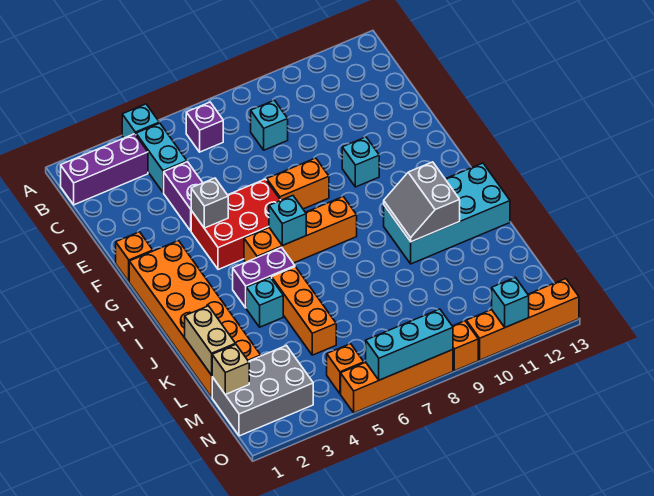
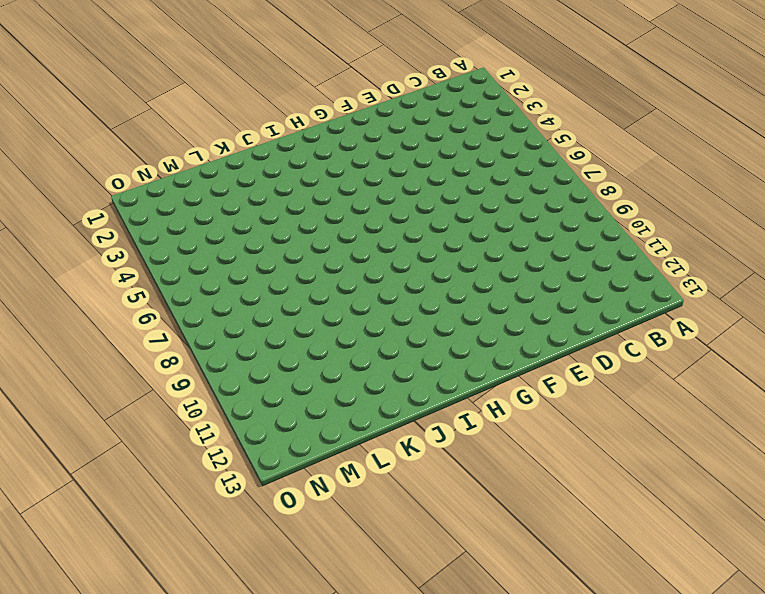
none -> cyan brick A4 level 1
none -> purple brick B1:B3 level 1
none -> cyan brick B4:C4 level 1

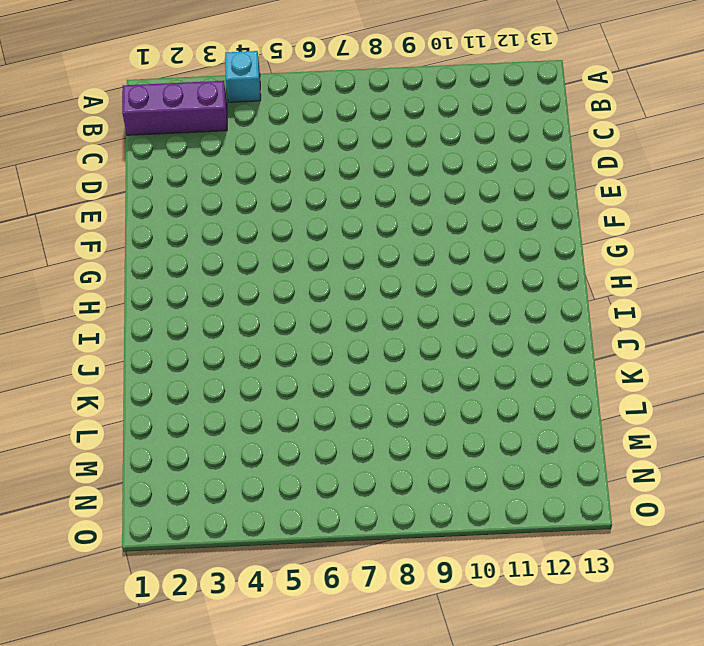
none -> cyan brick B4:C4 level 1
none -> purple brick B6 level 1
none -> cyan brick C8 level 1

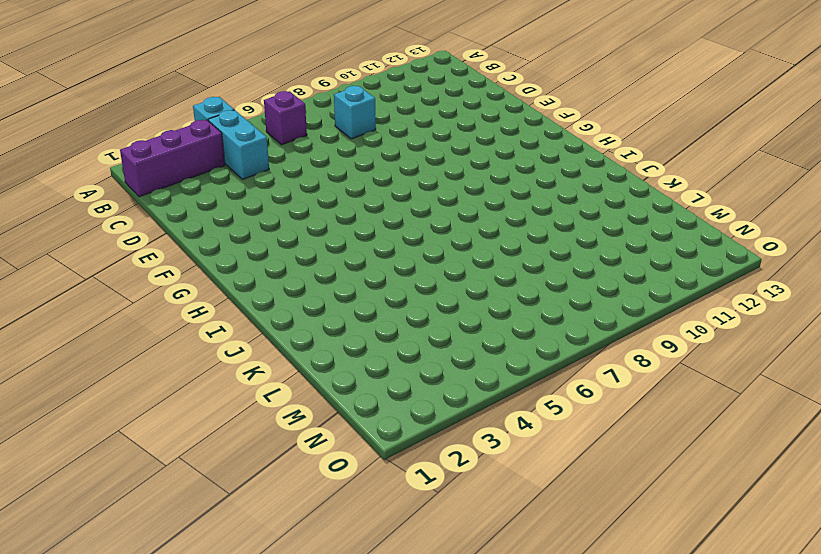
none -> purple brick D4:E4 level 1
none -> orange brick F1 level 1
none -> red brick F4:G6 level 1

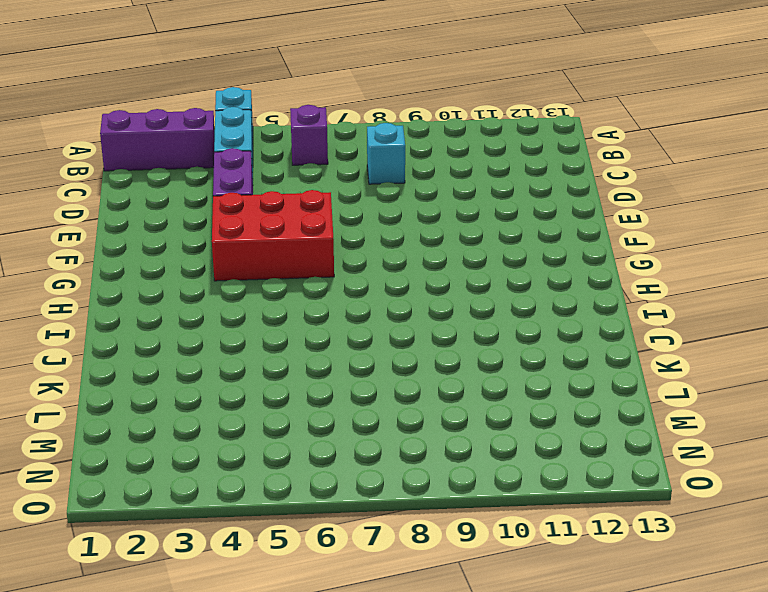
none -> orange brick F1 level 1
none -> orange brick F7:F8 level 1
none -> cyan brick F10 level 1

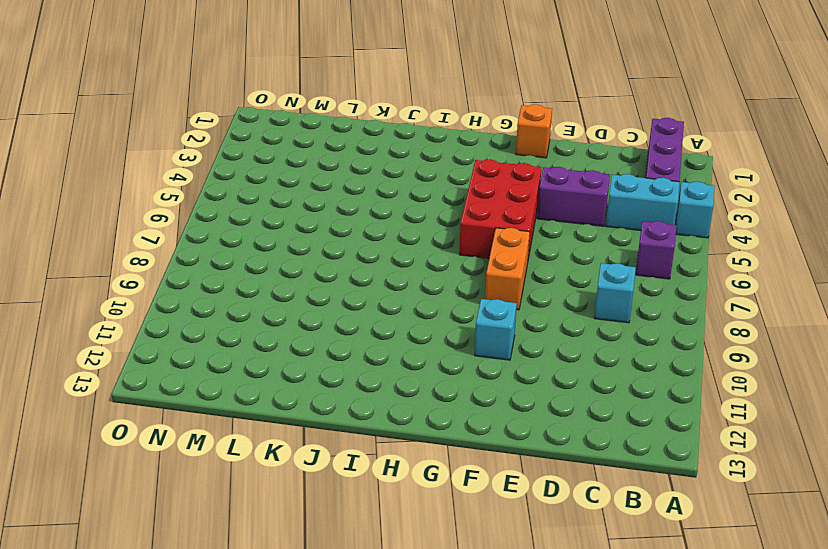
none -> orange brick G1:L2 level 1
none -> orange brick H5:H8 level 1
none -> purple brick I4:I5 level 1

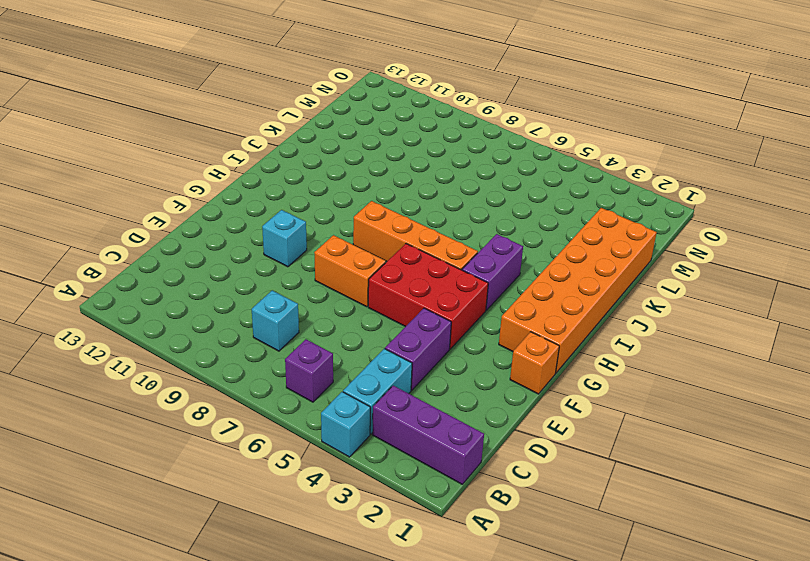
purple brick H4:I4 level 1 -> purple brick I4:I5 level 1
none -> cyan brick I10:J13 level 1
none -> cyan brick J4 level 1
none -> orange brick J5:L5 level 1

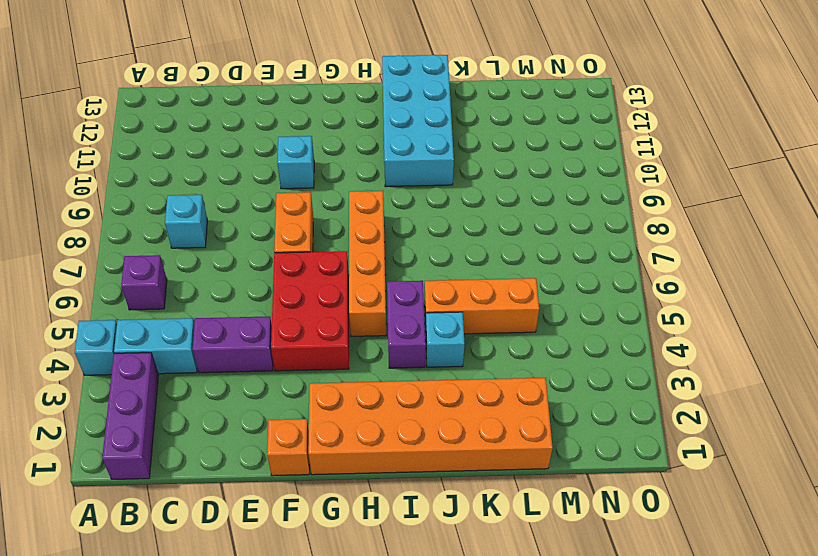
none -> grey brick M1:N3 level 1
none -> orange brick N5 level 1
none -> orange brick O5:O8 level 1

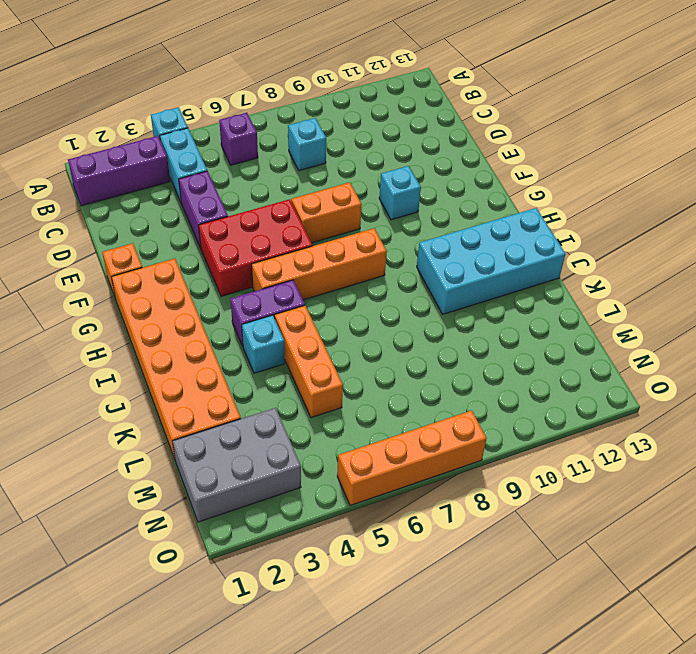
none -> orange brick N5 level 1
none -> orange brick O9 level 1
none -> orange brick O10:O13 level 1

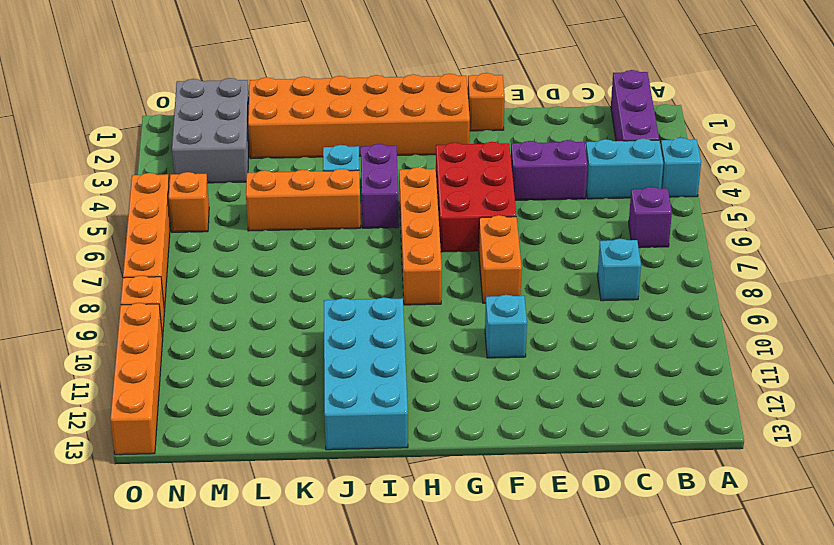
none -> grey brick F4 level 2
none -> cyan brick H6 level 2
none -> grey slope I10:J11 level 2 top 11

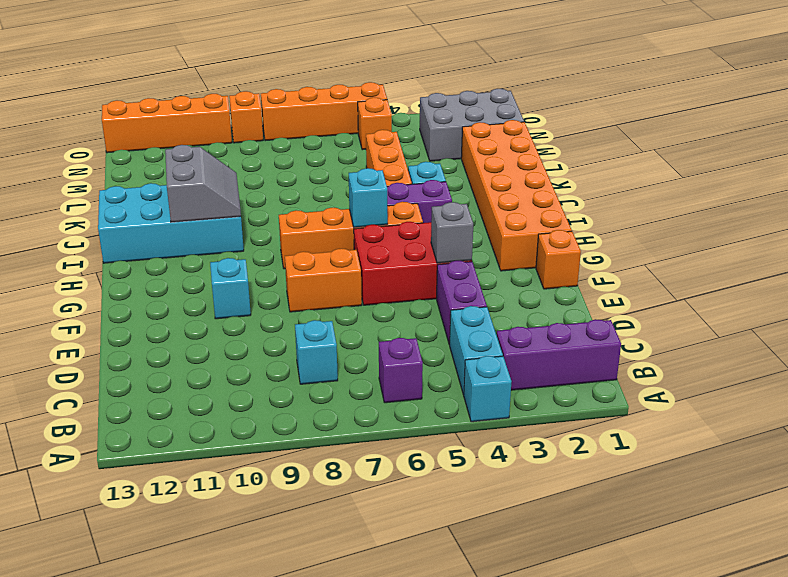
none -> tan brick K1:L1 level 2
none -> tan brick M1 level 2
none -> cyan brick O6:O8 level 2

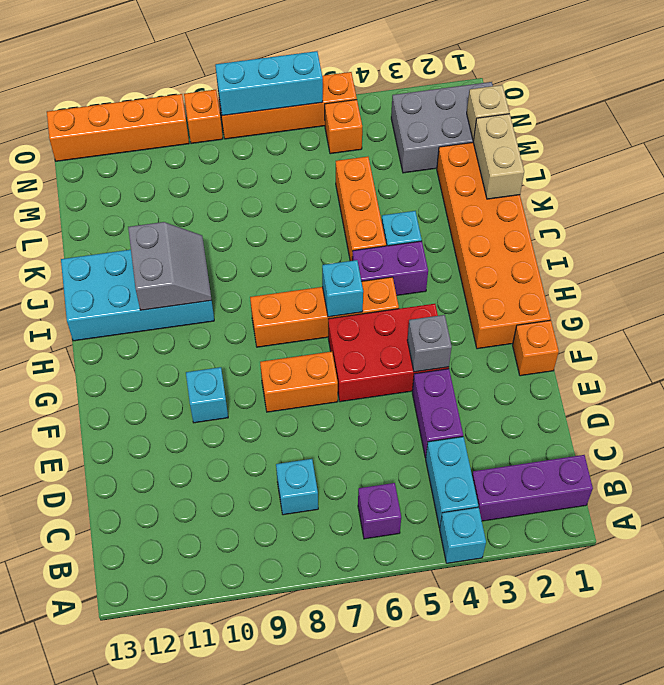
none -> cyan brick O11 level 2

